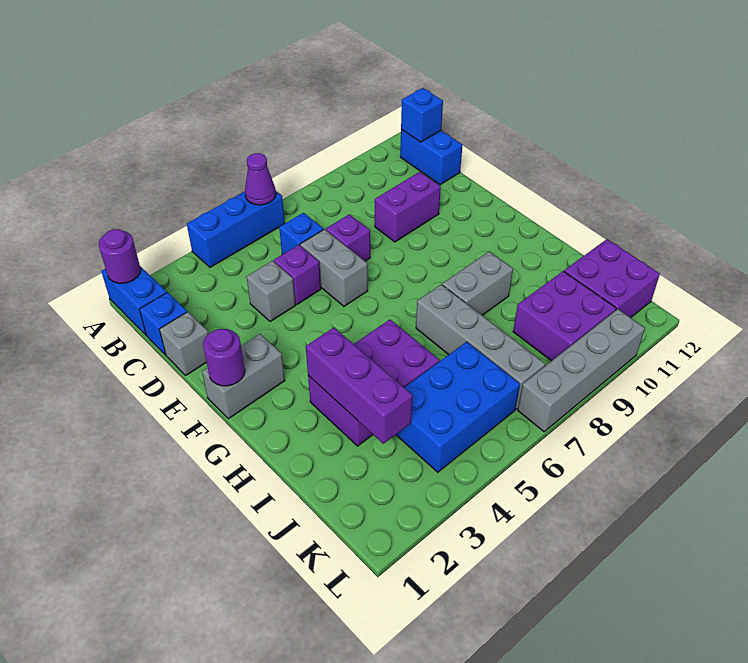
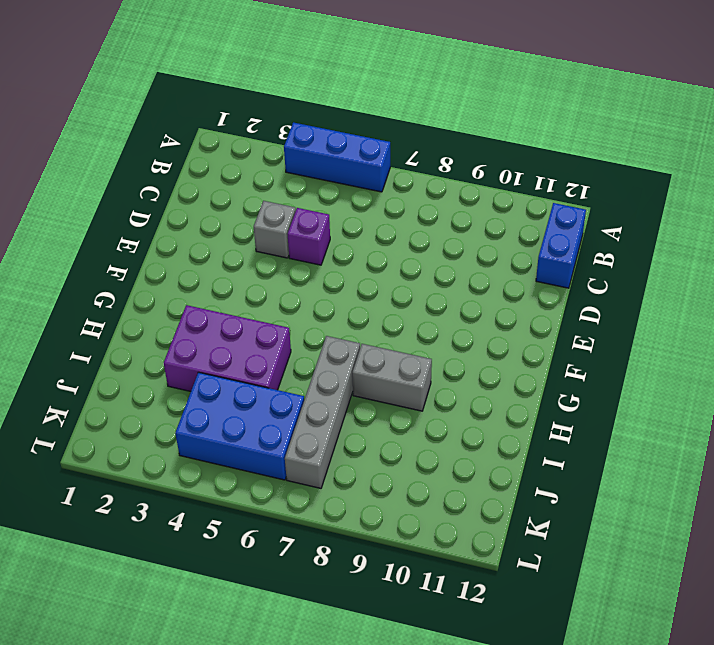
none -> blue brick A1:B1 level 1
none -> blue brick C1 level 1
none -> blue brick C6 level 1

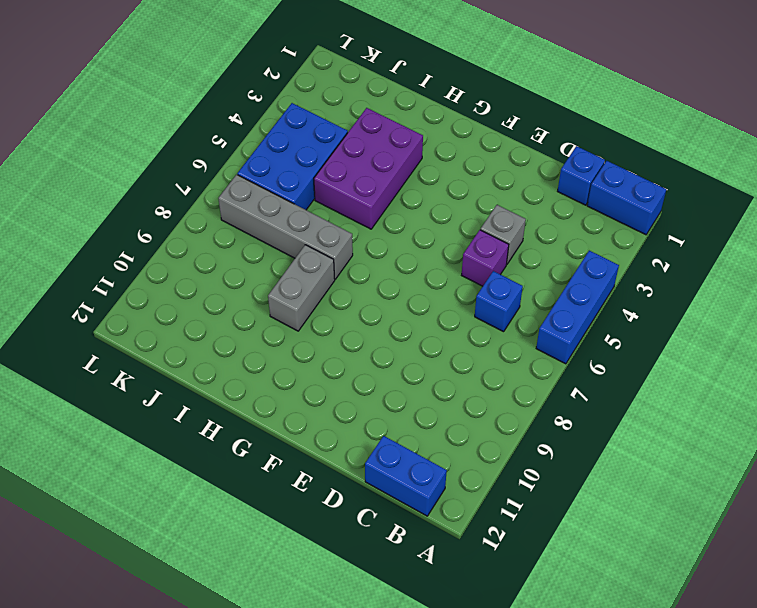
none -> grey brick D1 level 1
none -> grey brick D6:E6 level 1
none -> purple brick D7 level 1

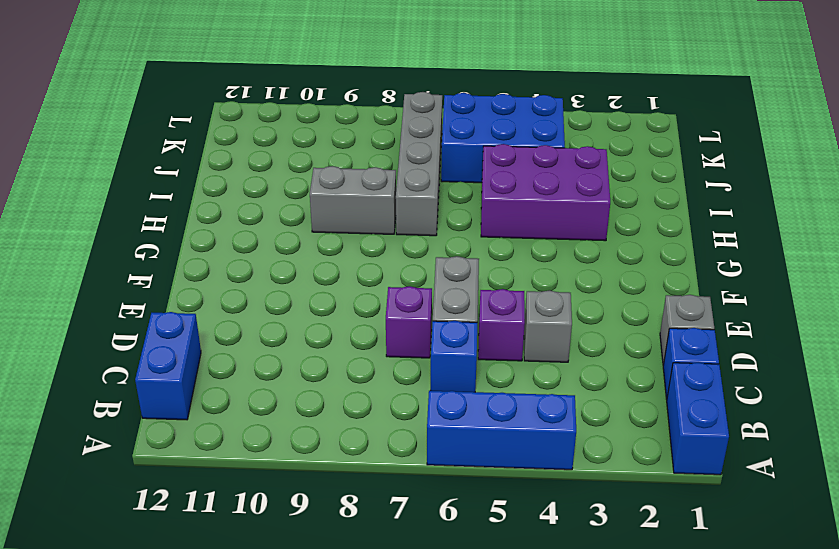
none -> purple brick D9:D10 level 1
none -> grey brick F1:F2 level 1
none -> purple brick J9:K10 level 1

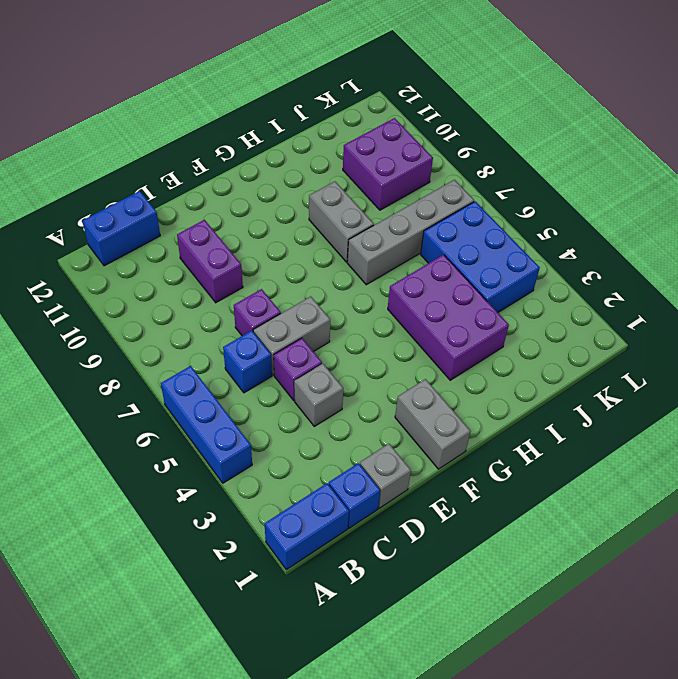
none -> purple brick J11:K12 level 1
none -> grey brick L7:L10 level 1
none -> purple round brick A1 level 2

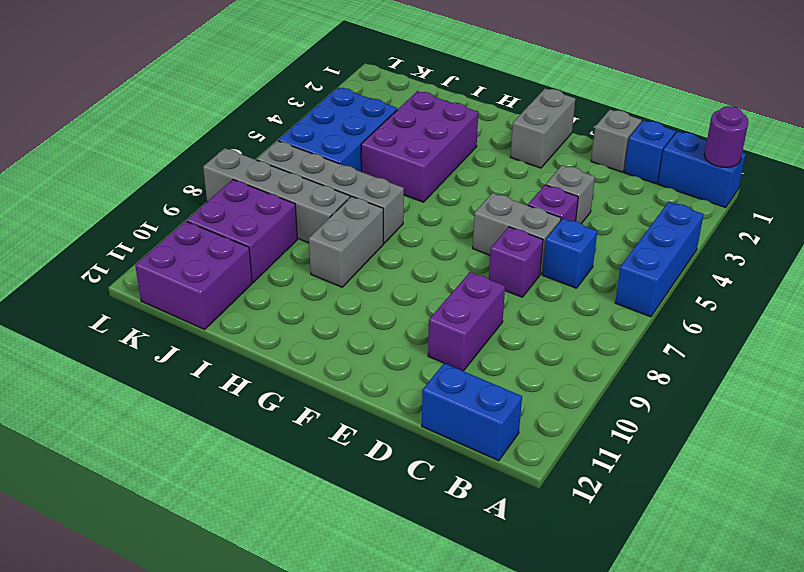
grey brick I8:L8 level 1 -> grey brick L7:L10 level 1
none -> purple cone A6 level 2
none -> blue brick B12 level 2
none -> purple round brick F1 level 2

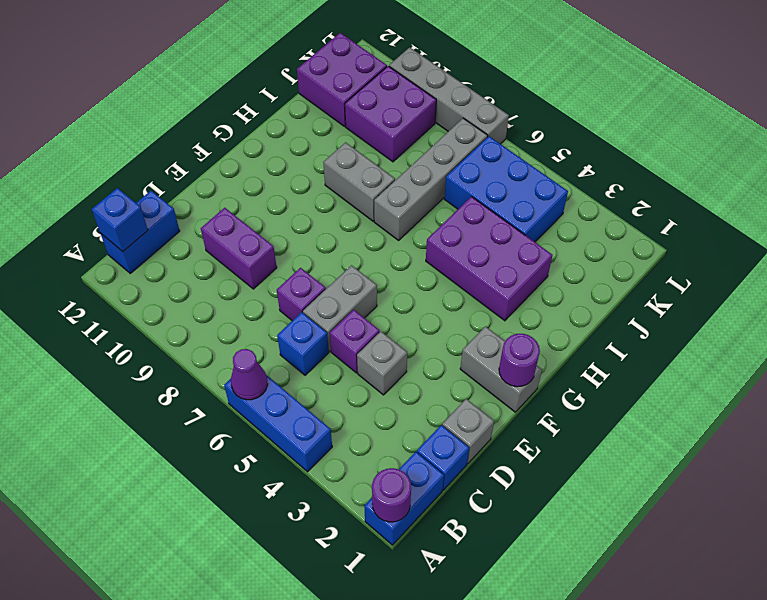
none -> purple brick H3:J3 level 2

